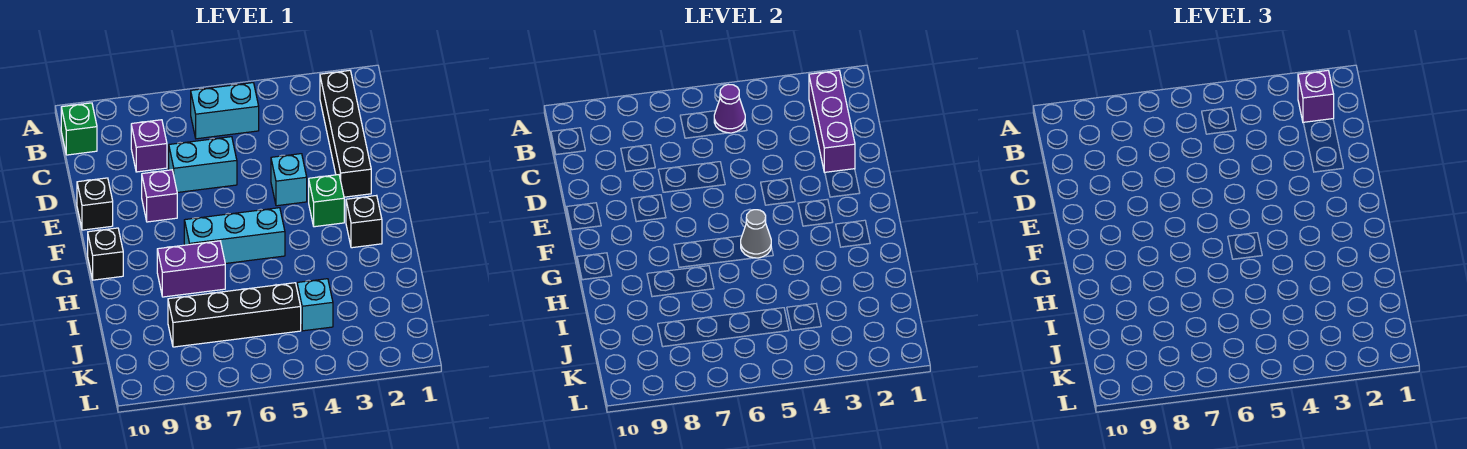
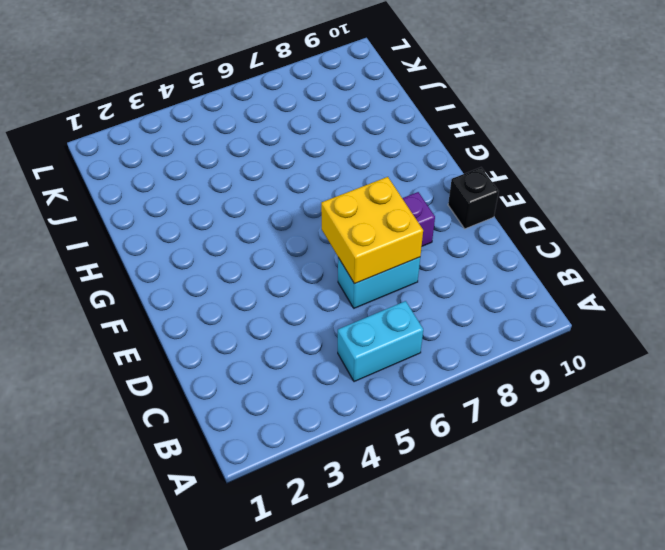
yellow brick D6:E7 level 2 -> none
none -> black brick B2:E2 level 1
none -> green brick B10 level 1
none -> purple brick C8 level 1

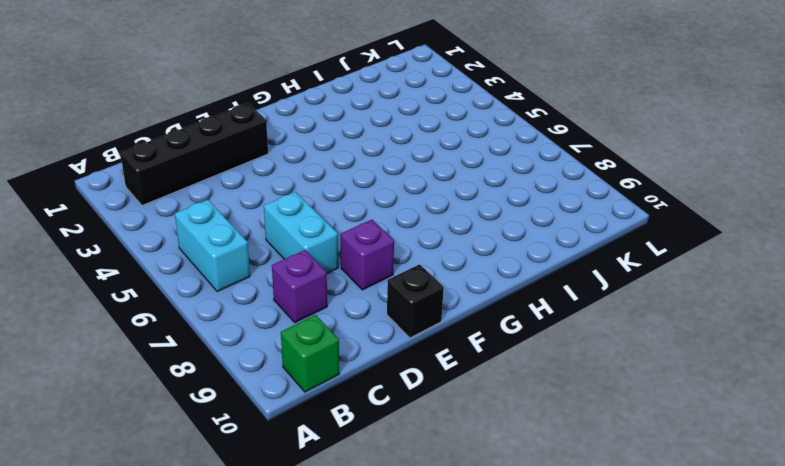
none -> cyan brick E4 level 1
none -> green brick F3 level 1
none -> black brick G2 level 1

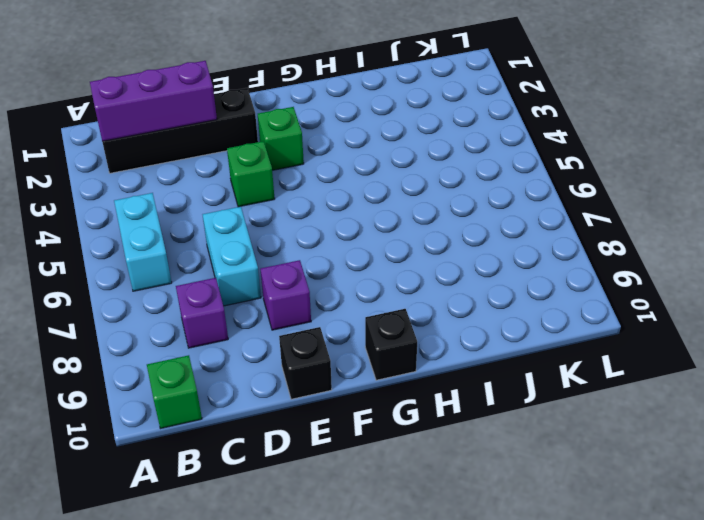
green brick E4 level 1 -> cyan brick E4 level 1
none -> black brick G2 level 1
none -> cyan brick G5:G7 level 1
none -> purple brick H7:H8 level 1

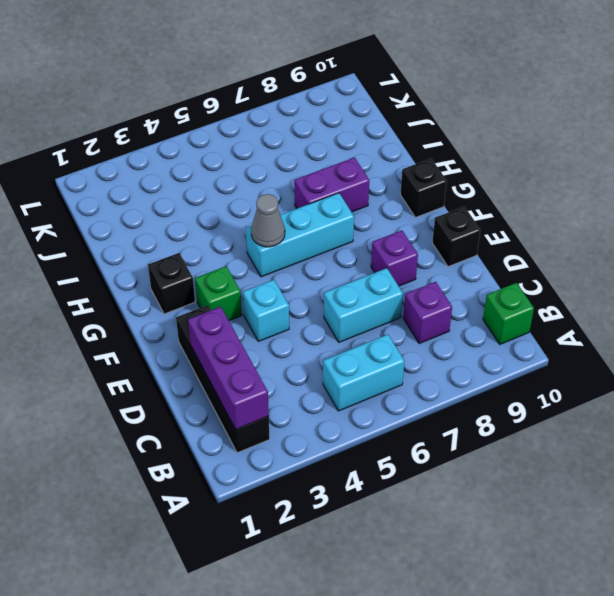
none -> cyan brick J4 level 1
none -> black brick J5:J8 level 1
none -> purple cone B5 level 2

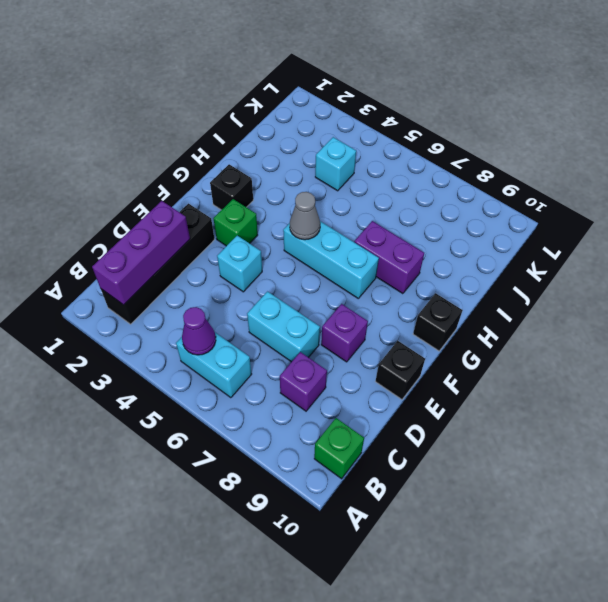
none -> black brick J5:J8 level 1
none -> purple brick B2 level 3

